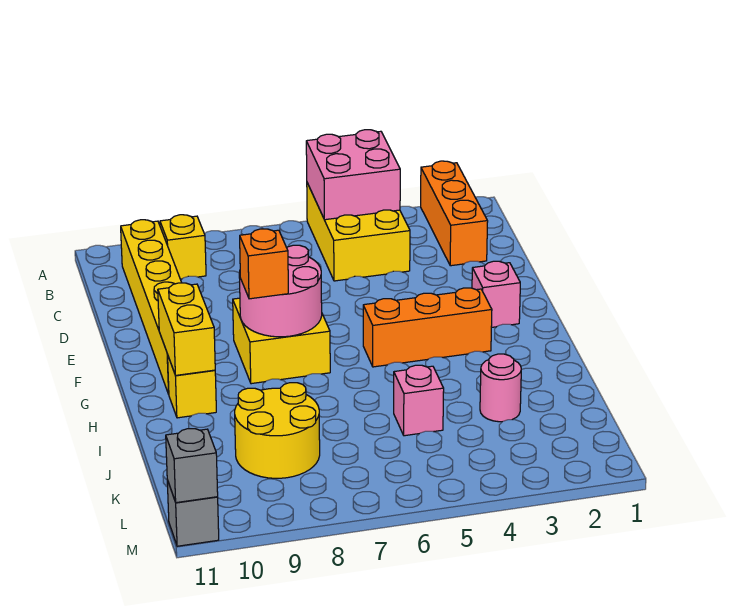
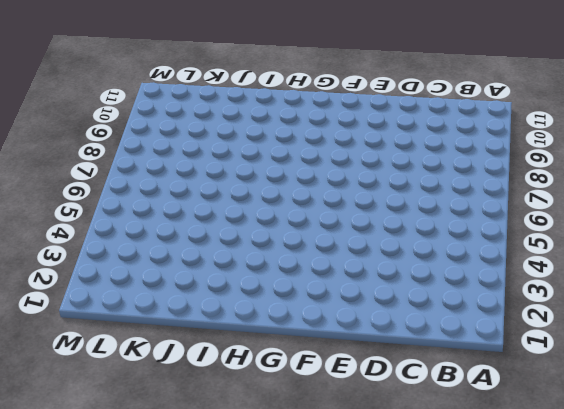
none -> orange brick A2:C2 level 1
none -> yellow brick A4:C5 level 1
none -> yellow brick B9 level 1

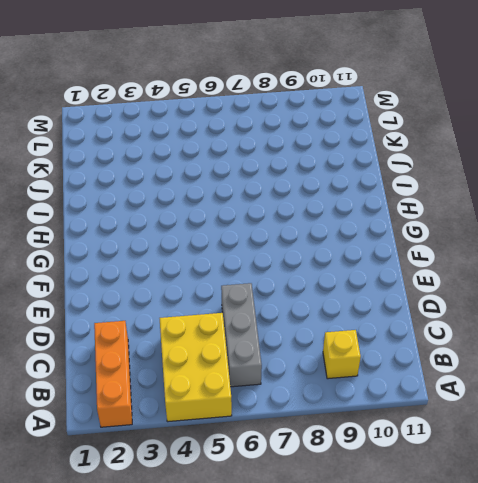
grey brick B6:D6 level 1 -> none
none -> yellow brick B10:G10 level 1
none -> pink brick F2 level 1
none -> yellow brick F7:G8 level 1

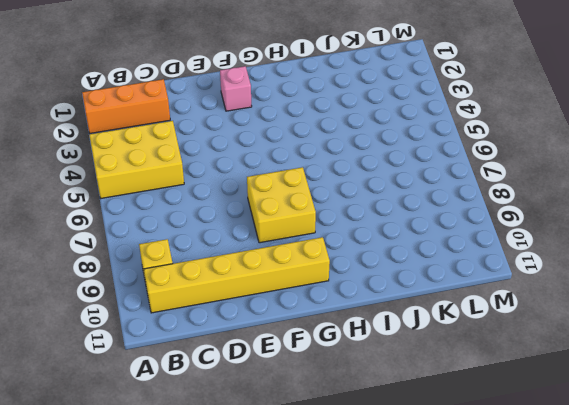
none -> orange brick G3:G5 level 1
none -> yellow brick H10 level 1
none -> pink round brick J3 level 1

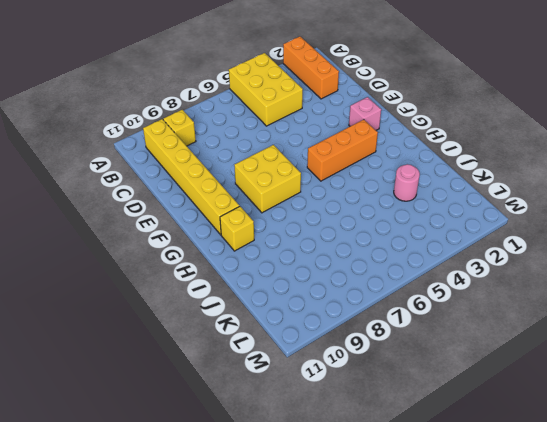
none -> pink brick J5 level 1
none -> yellow round brick J8:K9 level 1
none -> grey brick M11 level 1

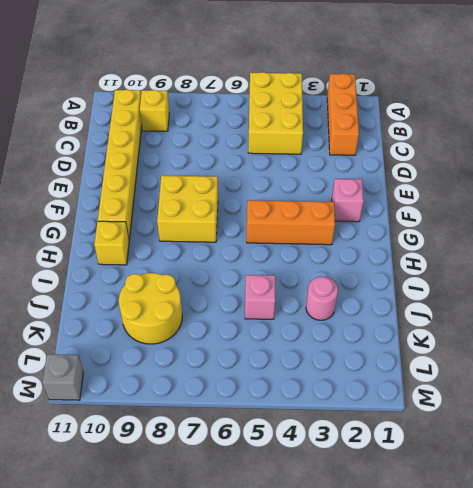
none -> pink brick A4:B5 level 2
none -> pink round brick F7:G8 level 2
none -> yellow brick G10:H10 level 2

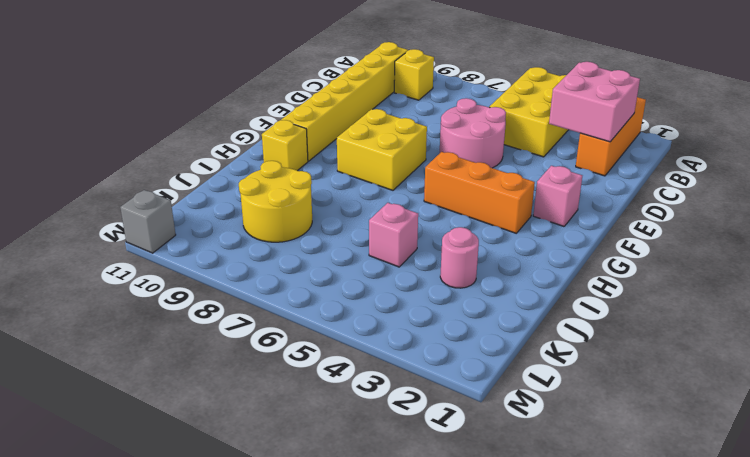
pink brick B2:C3 level 2 -> pink brick A4:B5 level 2
pink round brick D5:E6 level 1 -> pink round brick F7:G8 level 2
none -> yellow brick G10:H10 level 2
none -> grey brick M11 level 2
none -> orange brick G8 level 3

